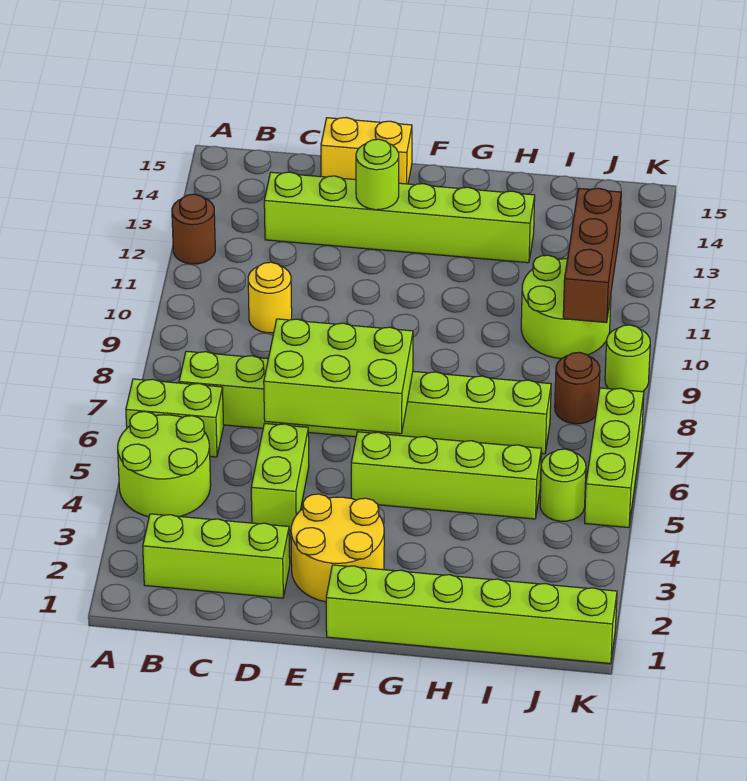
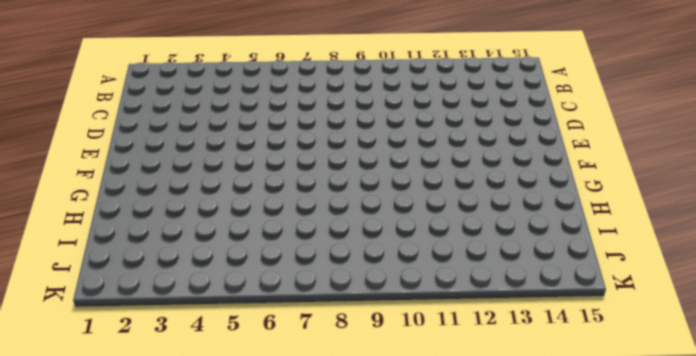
none -> lime round brick A4:B5 level 1
none -> lime brick A6:B6 level 1
none -> brown round brick A12 level 1

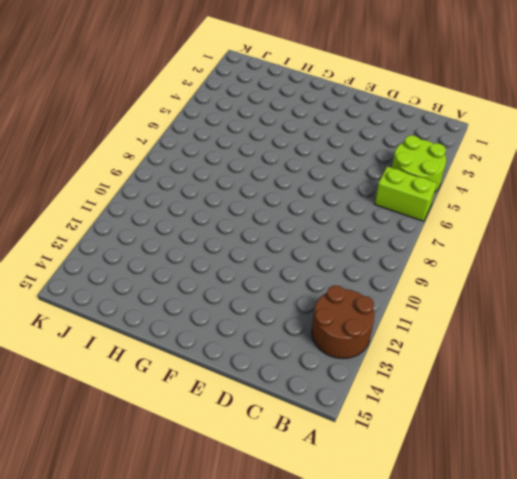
brown round brick A12:B13 level 1 -> brown round brick A12 level 1
none -> lime brick B2:D2 level 1
none -> lime brick B7:I7 level 1
none -> yellow round brick C10 level 1

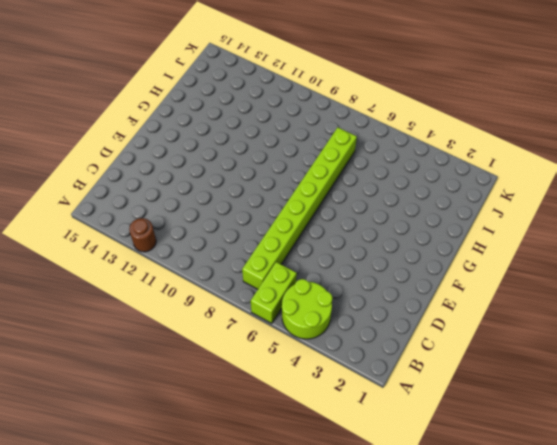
none -> lime brick B2:D2 level 1
none -> yellow round brick C10 level 1
none -> lime brick C13:H13 level 1

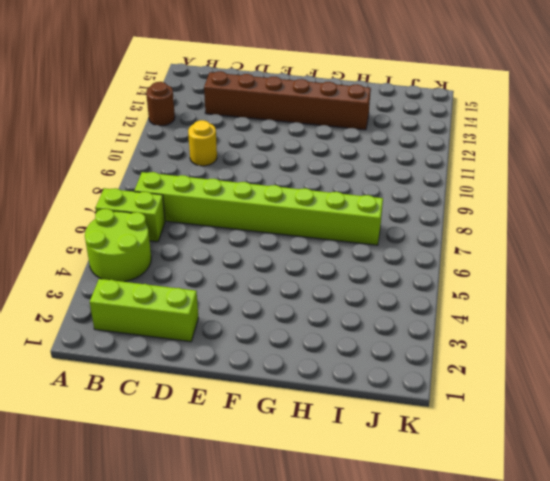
brown brick C13:H13 level 1 -> lime brick C13:H13 level 1
none -> lime brick D4:D5 level 1
none -> yellow brick D15:E15 level 1
none -> yellow round brick E2:F3 level 1

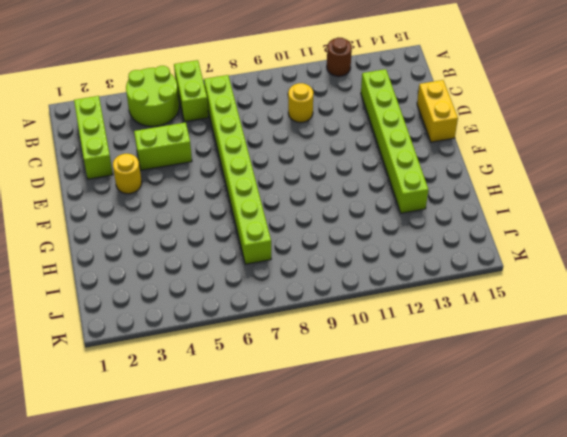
yellow round brick E3 level 1 -> yellow round brick E2:F3 level 1
none -> lime brick F1:K1 level 1
none -> lime brick F5:I5 level 1
none -> lime round brick I10:J11 level 1

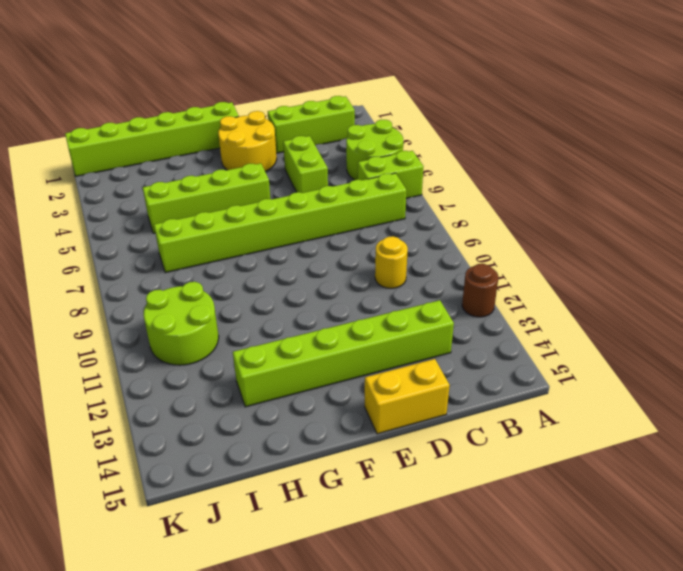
none -> lime round brick J5 level 1
none -> brown round brick J8 level 1
none -> lime brick K5:K7 level 1

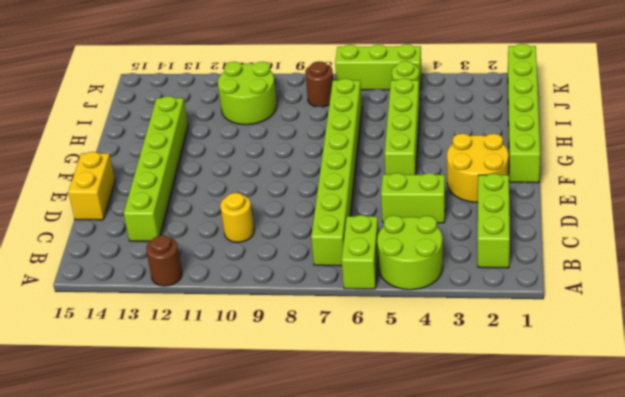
none -> lime round brick K9 level 1
none -> lime brick D6:F7 level 2
none -> lime round brick E13 level 2

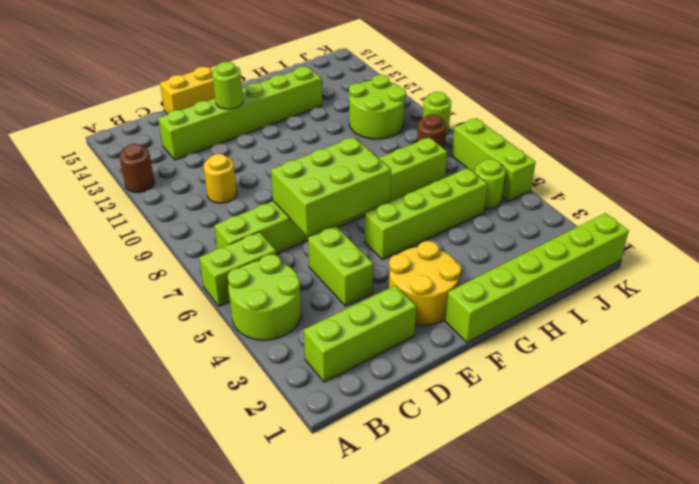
none -> brown brick J10:J12 level 2

